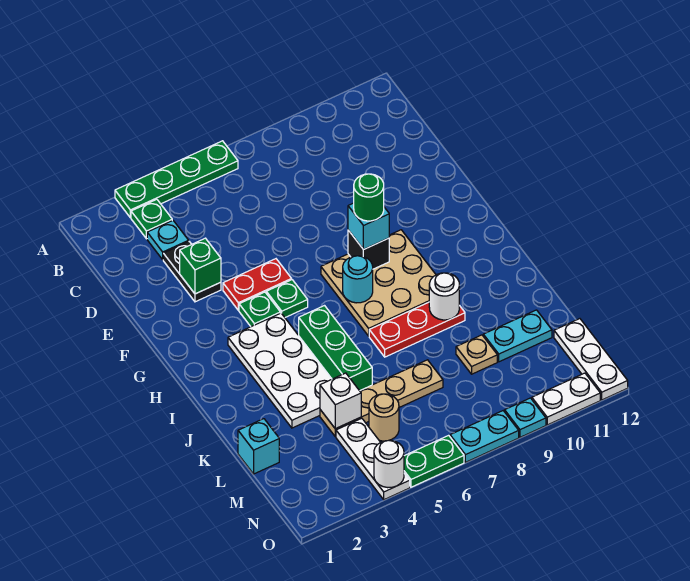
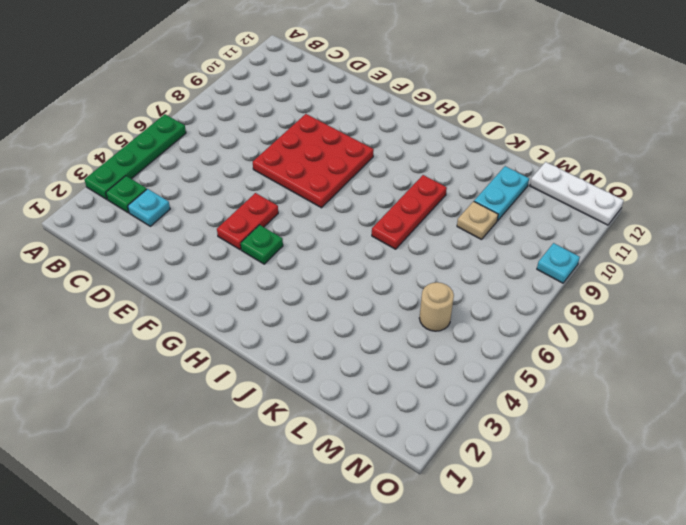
red plate E7:G9 level 1 -> tan plate G7:I9 level 1
none -> black plate D3:E3 level 1
none -> green plate G5 level 1
none -> white plate H3:K4 level 1
none -> green brick I5:K5 level 1

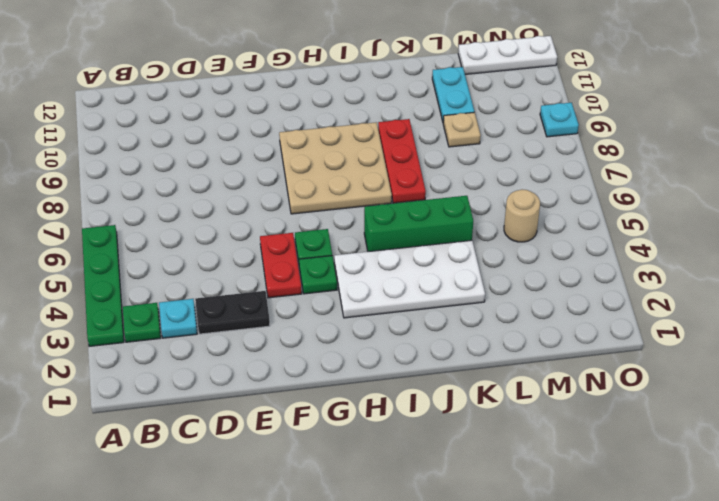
none -> cyan brick L1 level 1
none -> tan plate L4:L7 level 1
none -> white plate M4:O4 level 1
none -> green plate O5:O6 level 1

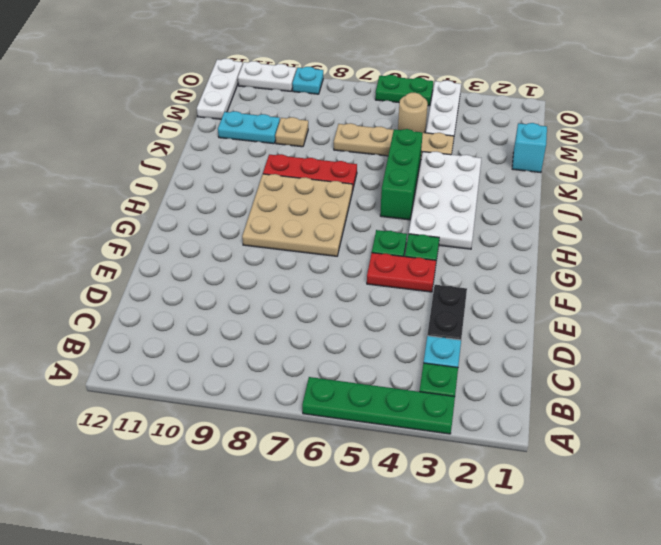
none -> cyan plate O7:O8 level 1
none -> green brick E3 level 2
none -> black brick G8 level 2
none -> cyan round brick H7 level 2

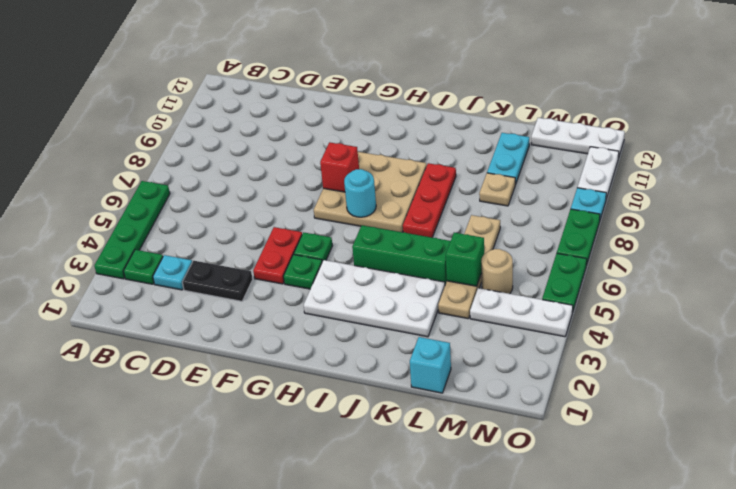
red brick G8 level 2 -> black brick G8 level 2
green brick L5 level 2 -> green brick E3 level 2
green plate O7:O8 level 1 -> cyan plate O7:O8 level 1
none -> white round brick J9 level 2
none -> white brick L4 level 2
none -> white round brick O4 level 2
none -> cyan brick G8 level 3

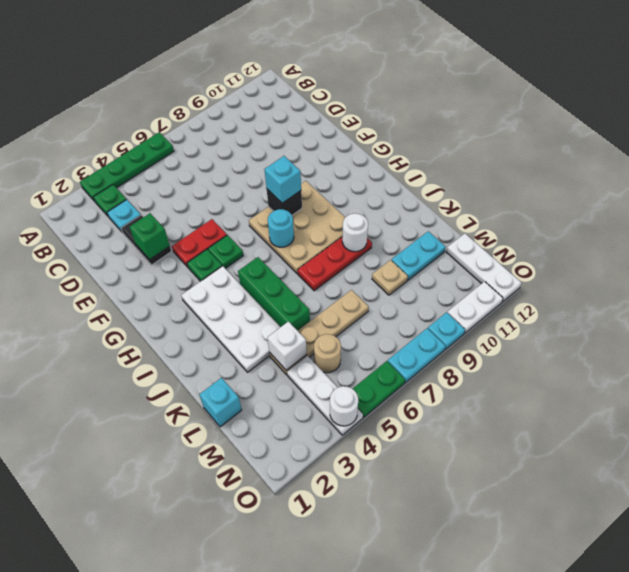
none -> green round brick G8 level 4

